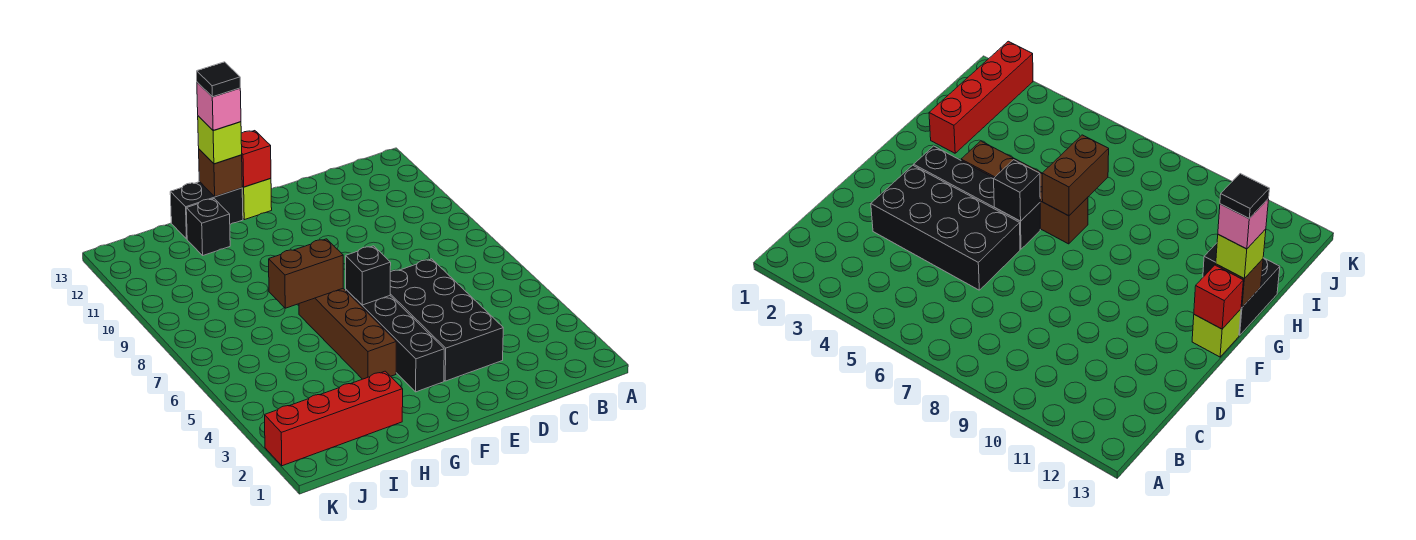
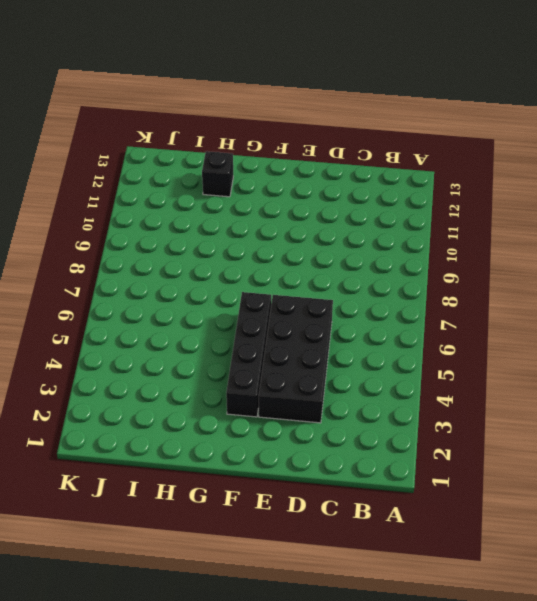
none -> lime brick F13 level 1
none -> brown brick G4:G7 level 1
none -> black brick G13:H13 level 1

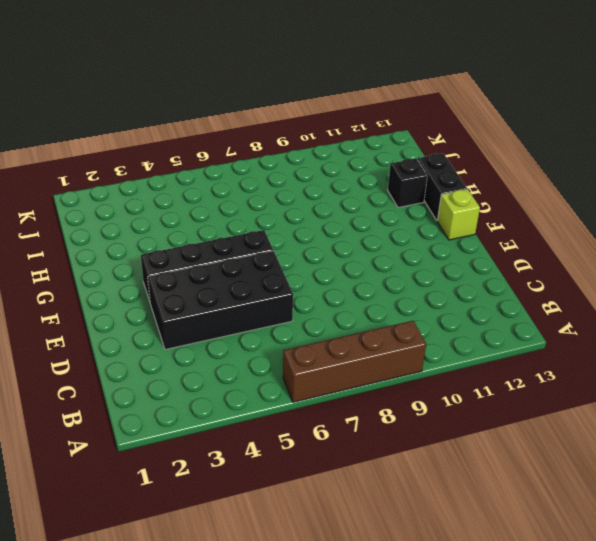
brown brick A6:A9 level 1 -> brown brick G4:G7 level 1
none -> red brick H2:K2 level 1
none -> black brick F6 level 2
none -> red brick F13 level 2

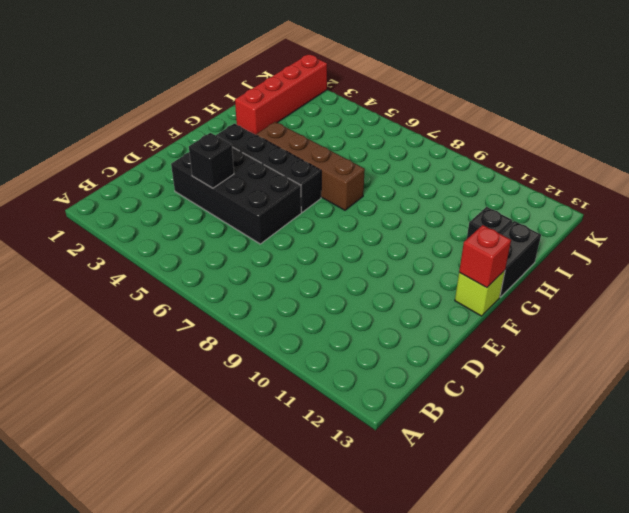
black brick D4 level 2 -> black brick F6 level 2
none -> brown brick G7:H7 level 2
none -> brown brick G13 level 2
none -> lime brick G13 level 3

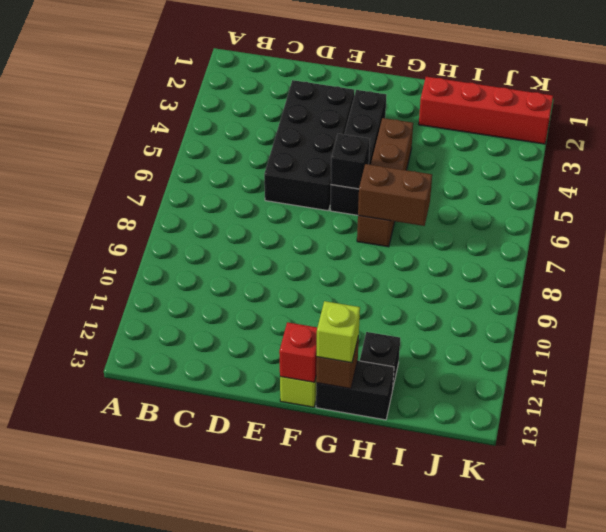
none -> pink brick G13 level 4
none -> black tile G13 level 5

